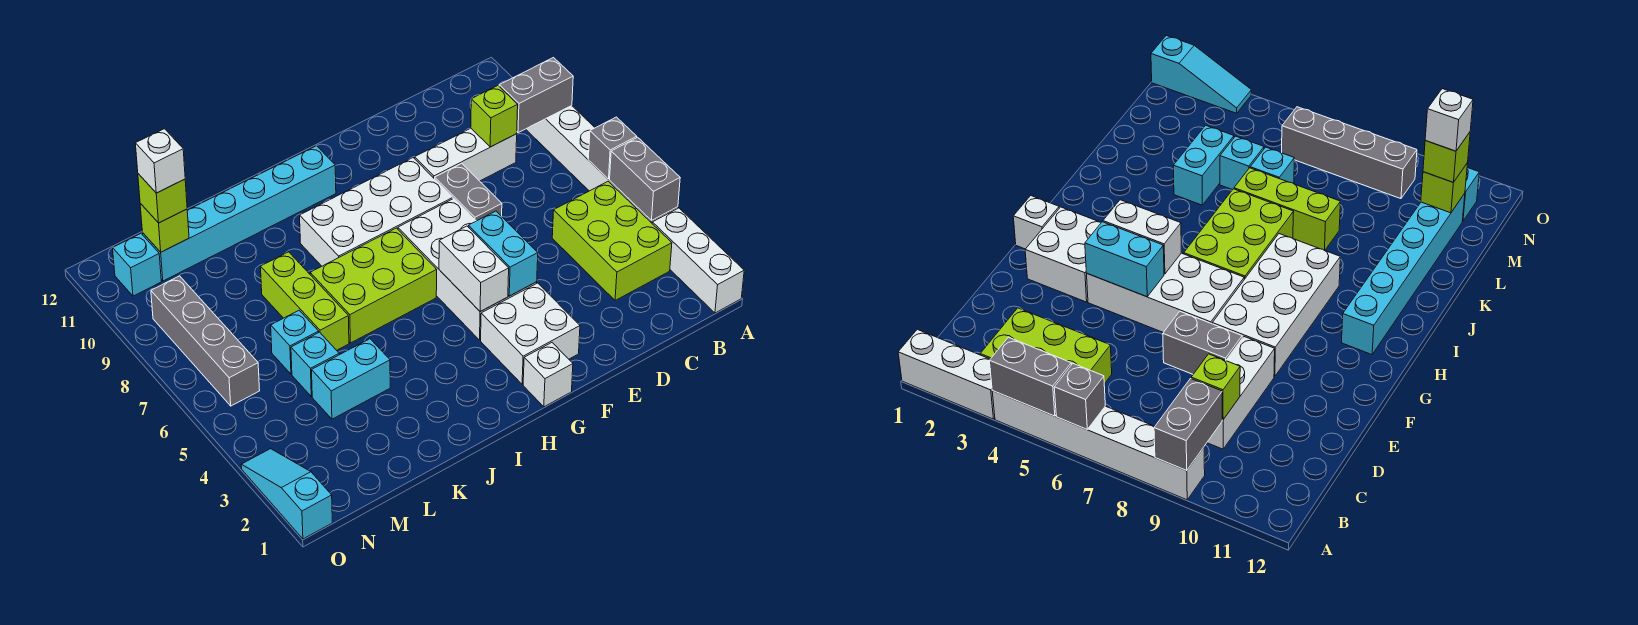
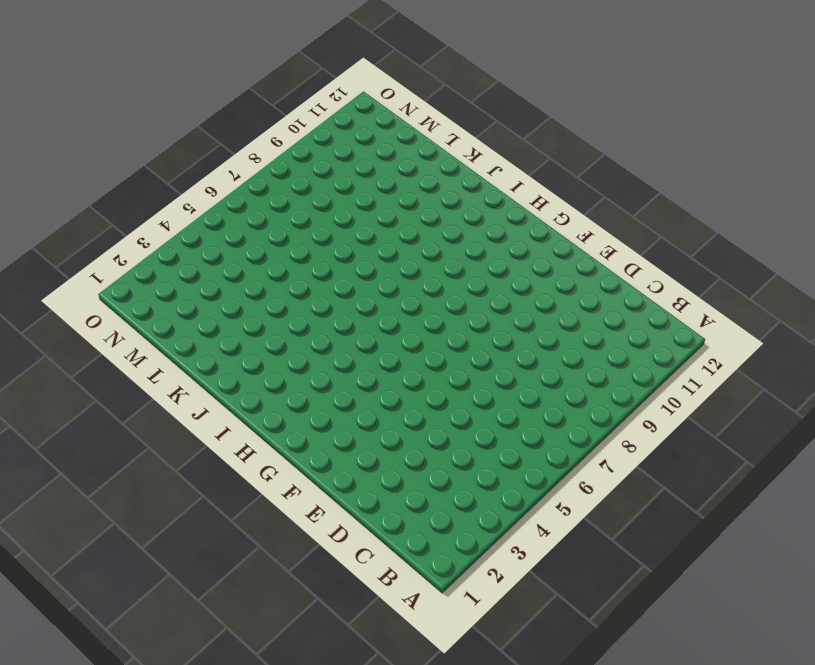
none -> white brick A1:A3 level 1
none -> white brick A4:A9 level 1
none -> lime brick B3:C5 level 1

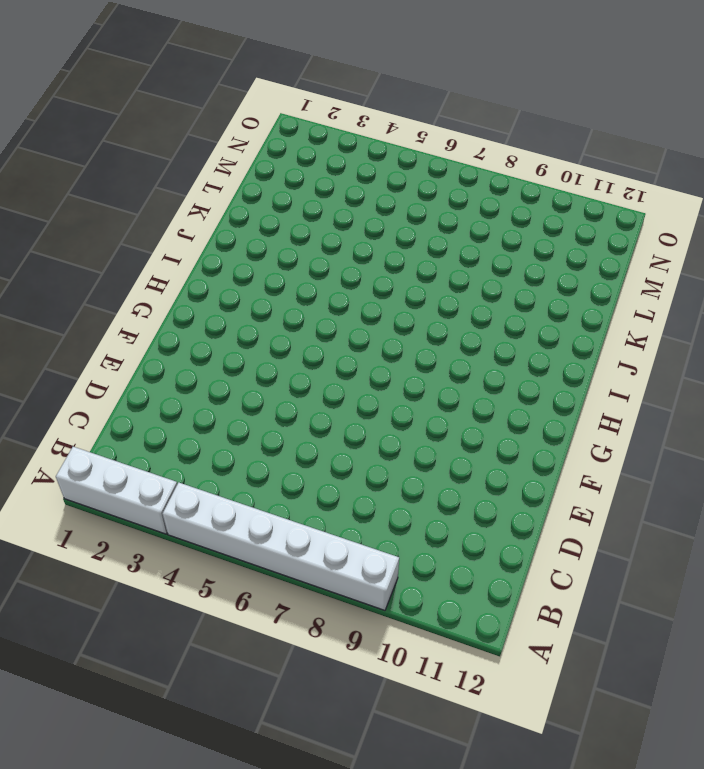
none -> lime brick B3:C5 level 1
none -> white brick C9:E9 level 1
none -> grey brick E7:E8 level 1

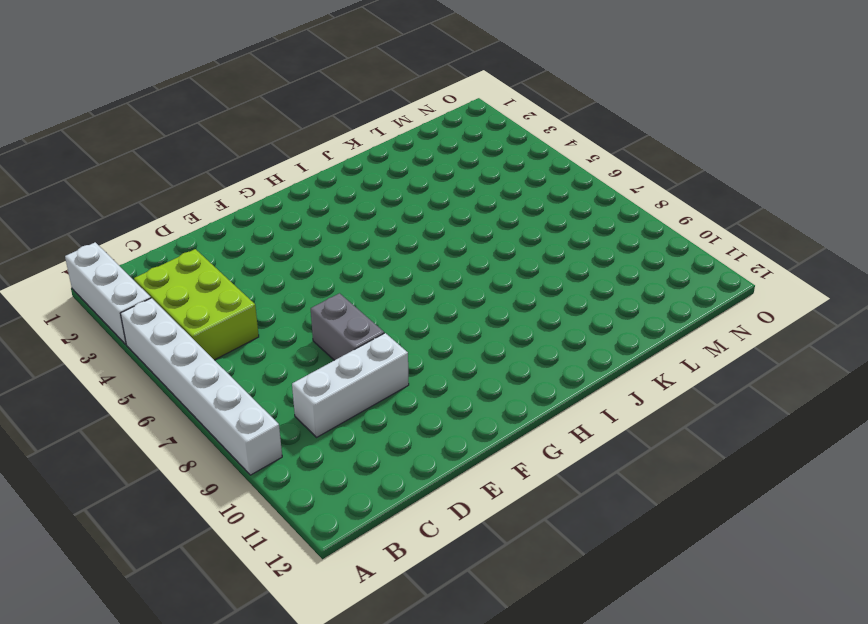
none -> white brick F2:G3 level 1
none -> white brick F4:G7 level 1
none -> white brick F8:I9 level 1

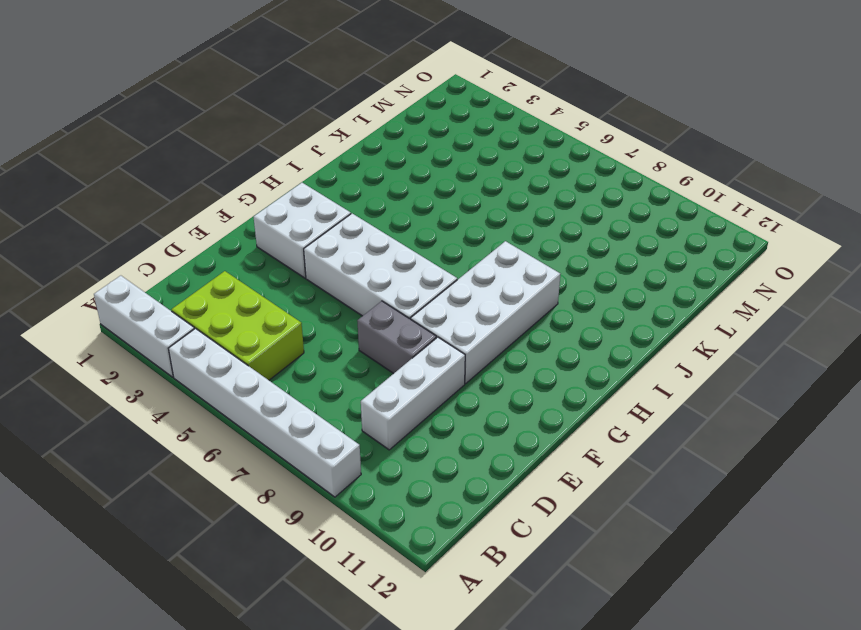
none -> white brick G1 level 1
none -> lime brick H6:J7 level 1
none -> cyan brick H11:M11 level 1

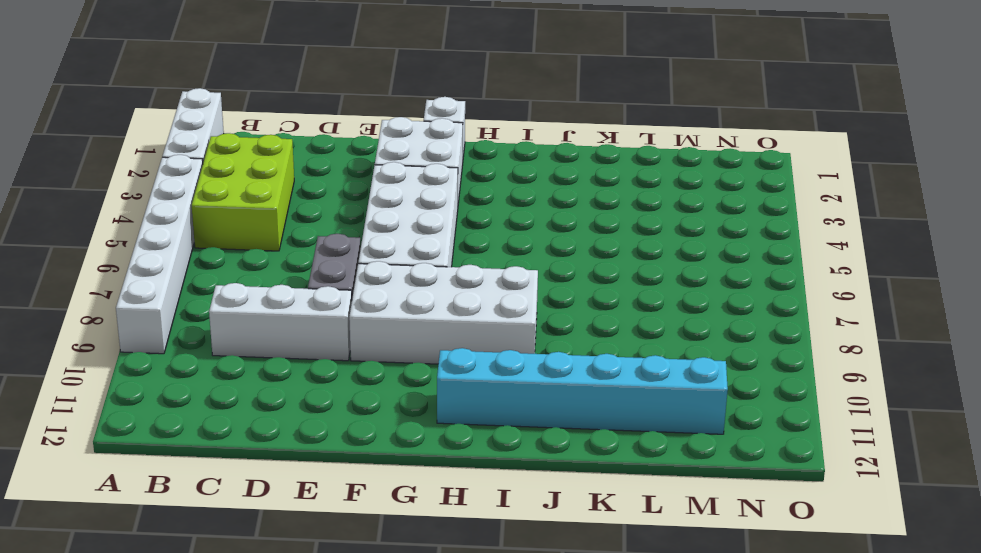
none -> lime brick H6:J7 level 1
none -> cyan brick K4:L4 level 1
none -> lime brick K6:K8 level 1

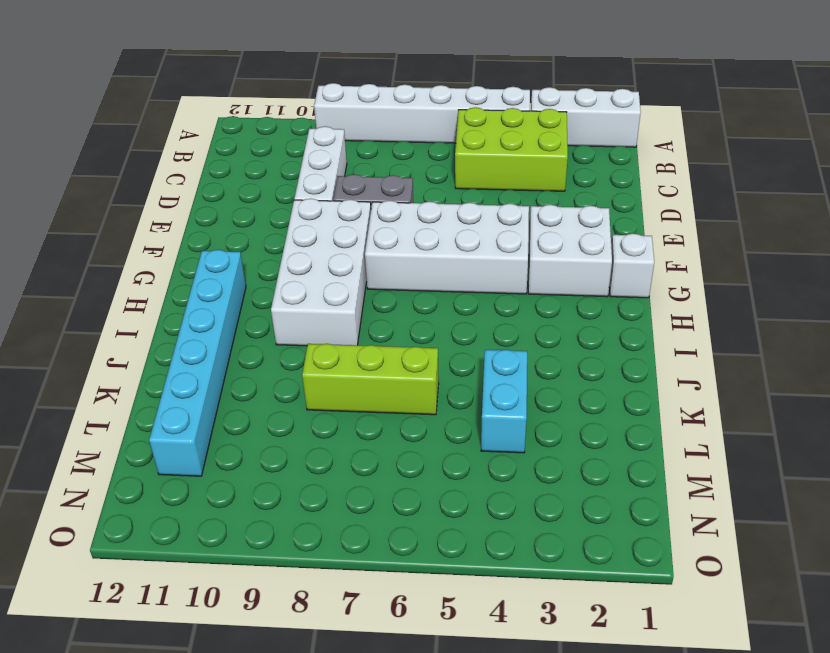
none -> lime brick H6:J7 level 1
none -> cyan brick L5 level 1
none -> cyan brick L6 level 1

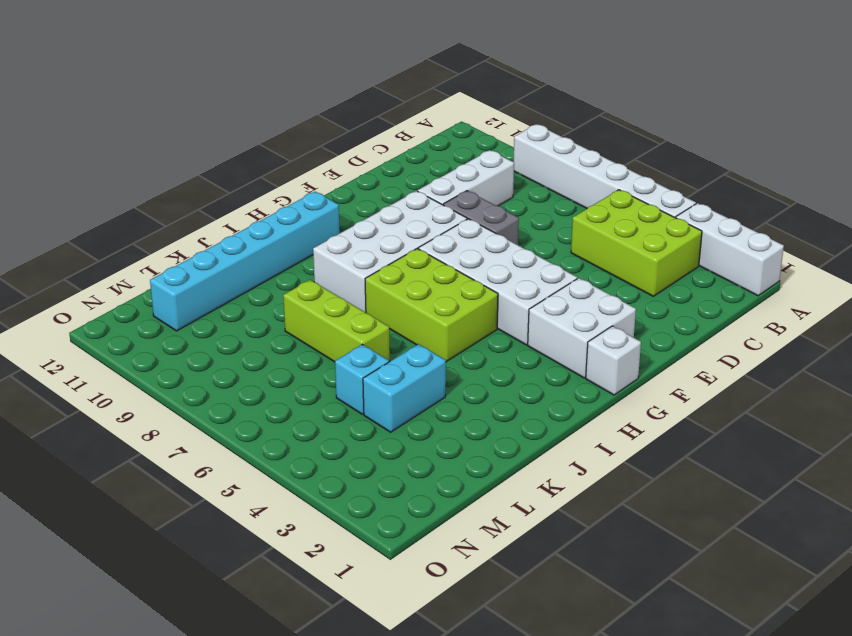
lime brick H5:I7 level 1 -> lime brick H6:J7 level 1
none -> cyan brick L6 level 1
none -> grey brick N6:N9 level 1
none -> cyan brick N11 level 1

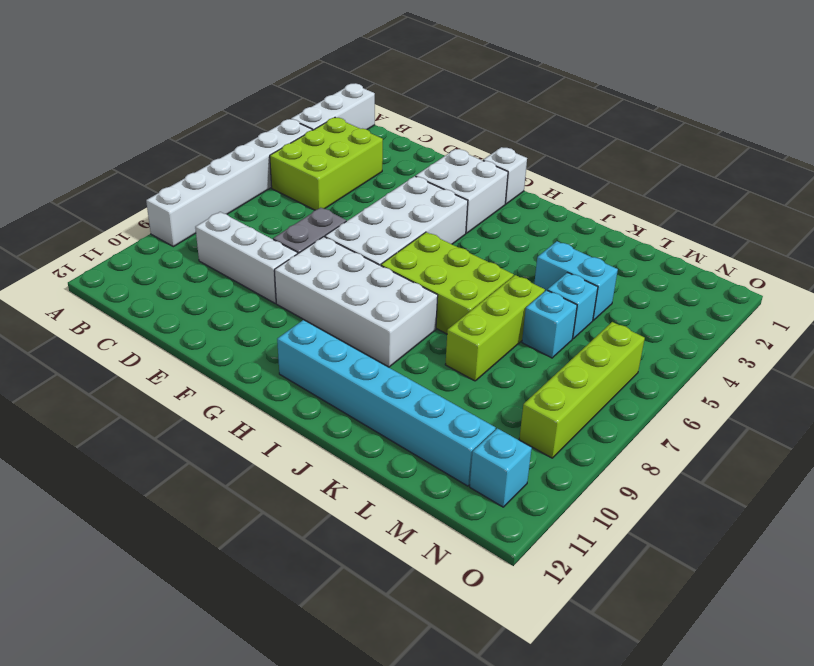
lime brick N6:N9 level 1 -> grey brick N6:N9 level 1
none -> cyan slope O1:O3 level 1 top 1
none -> grey brick A4:A5 level 2
none -> grey brick A6 level 2

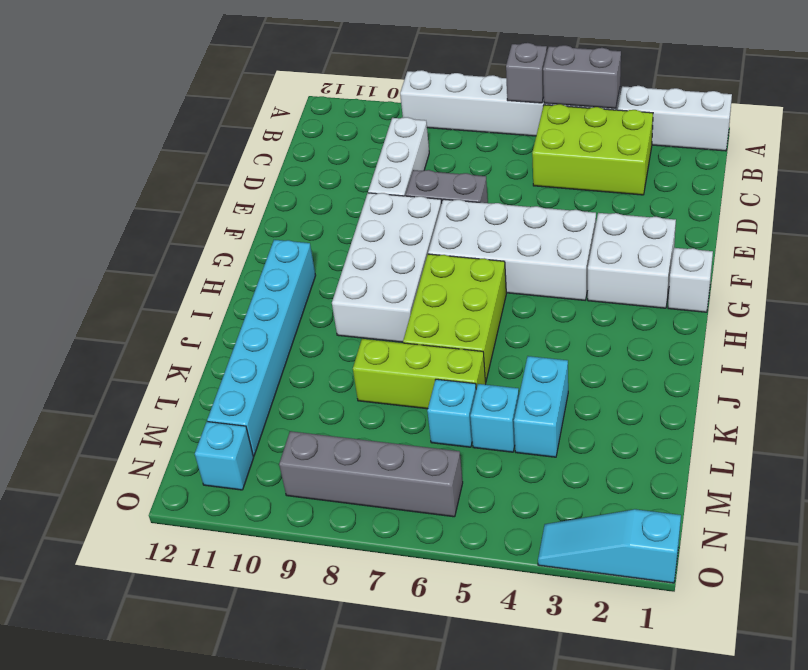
none -> grey brick A9:B9 level 2
none -> lime brick C9 level 2
none -> cyan brick F4:F5 level 2

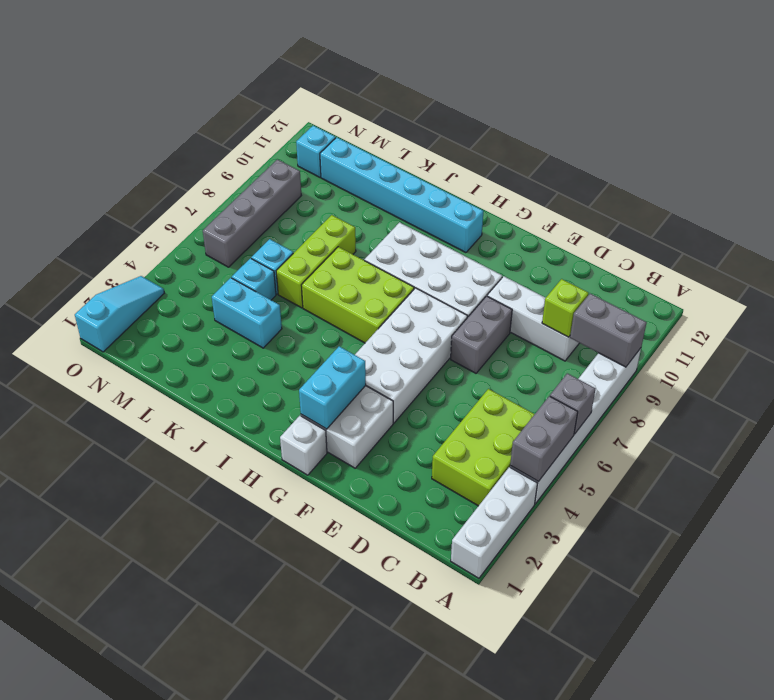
cyan brick G2:G3 level 2 -> cyan brick F4:F5 level 2
none -> white brick G4:G5 level 2
none -> lime brick M11 level 2
none -> lime brick M11 level 3

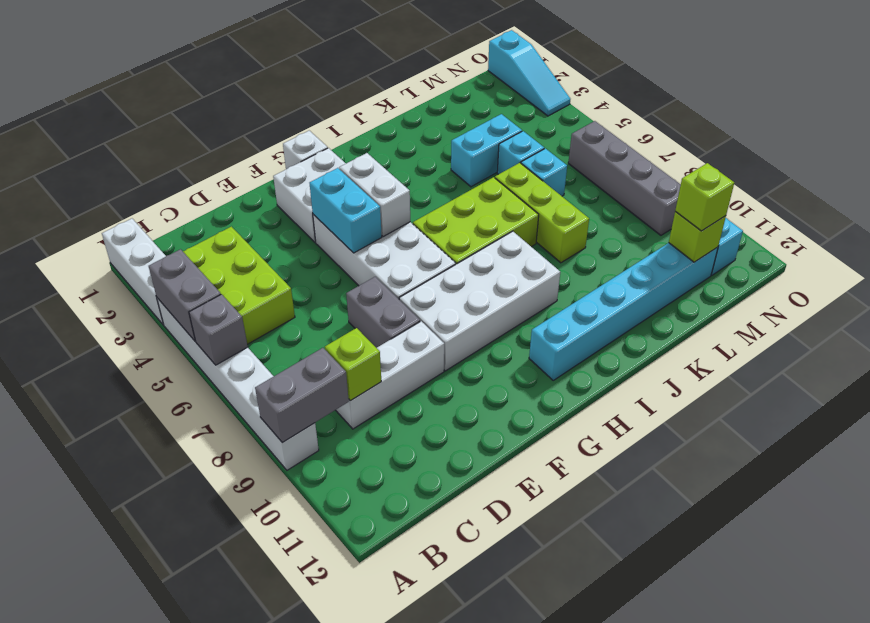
none -> white brick M11 level 4

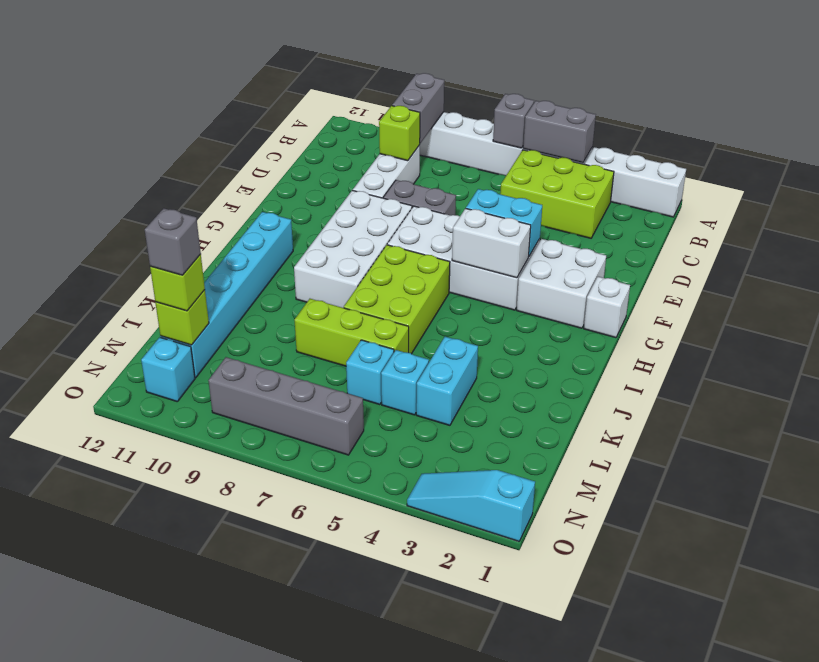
grey brick M11 level 4 -> white brick M11 level 4

